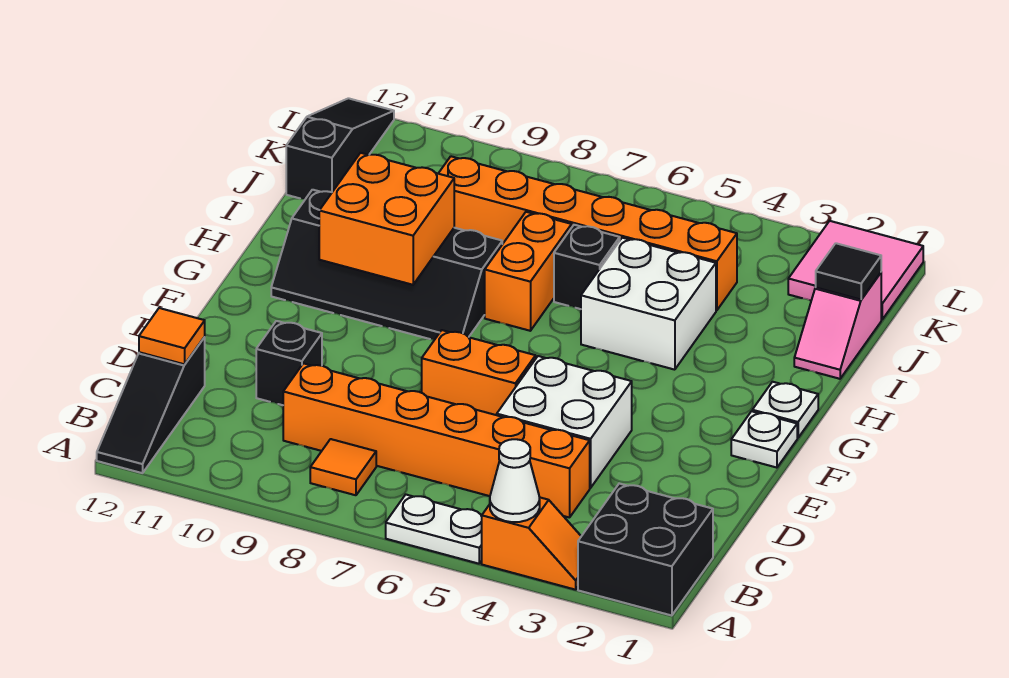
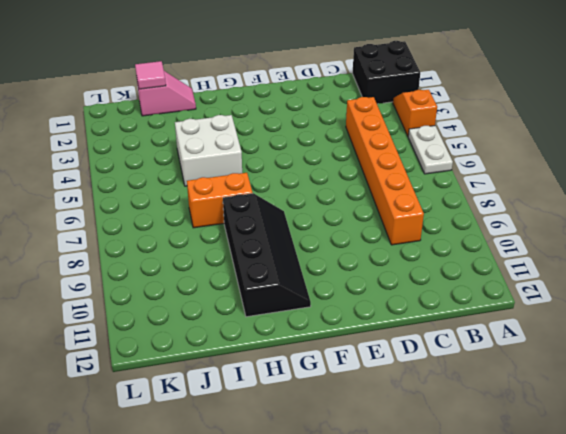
pink tile J1 level 2 -> black tile J1 level 2
none -> black slope A12:C12 level 1 top C
none -> orange tile B8 level 1
none -> white brick D4:E5 level 1

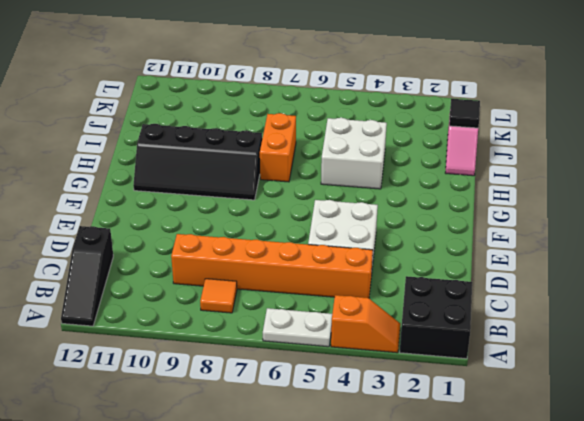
none -> black brick D10 level 1
none -> orange brick E6:E7 level 1
none -> white plate F1 level 1

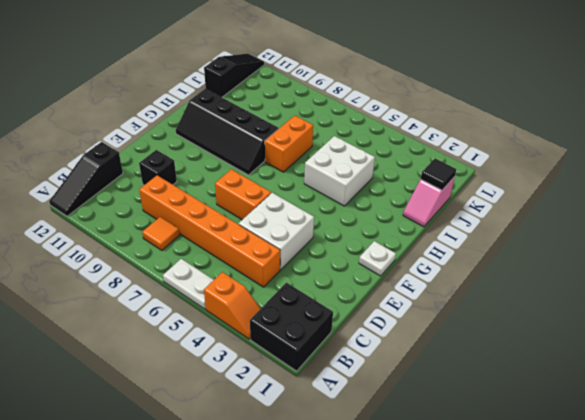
none -> white plate G1 level 1
none -> black brick I6 level 1
none -> orange brick J4:J9 level 1

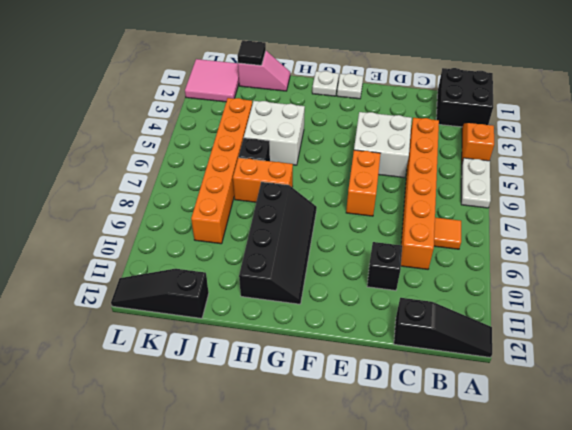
none -> white cone A4 level 2
none -> orange tile C12 level 2
none -> orange brick G9:H10 level 2

